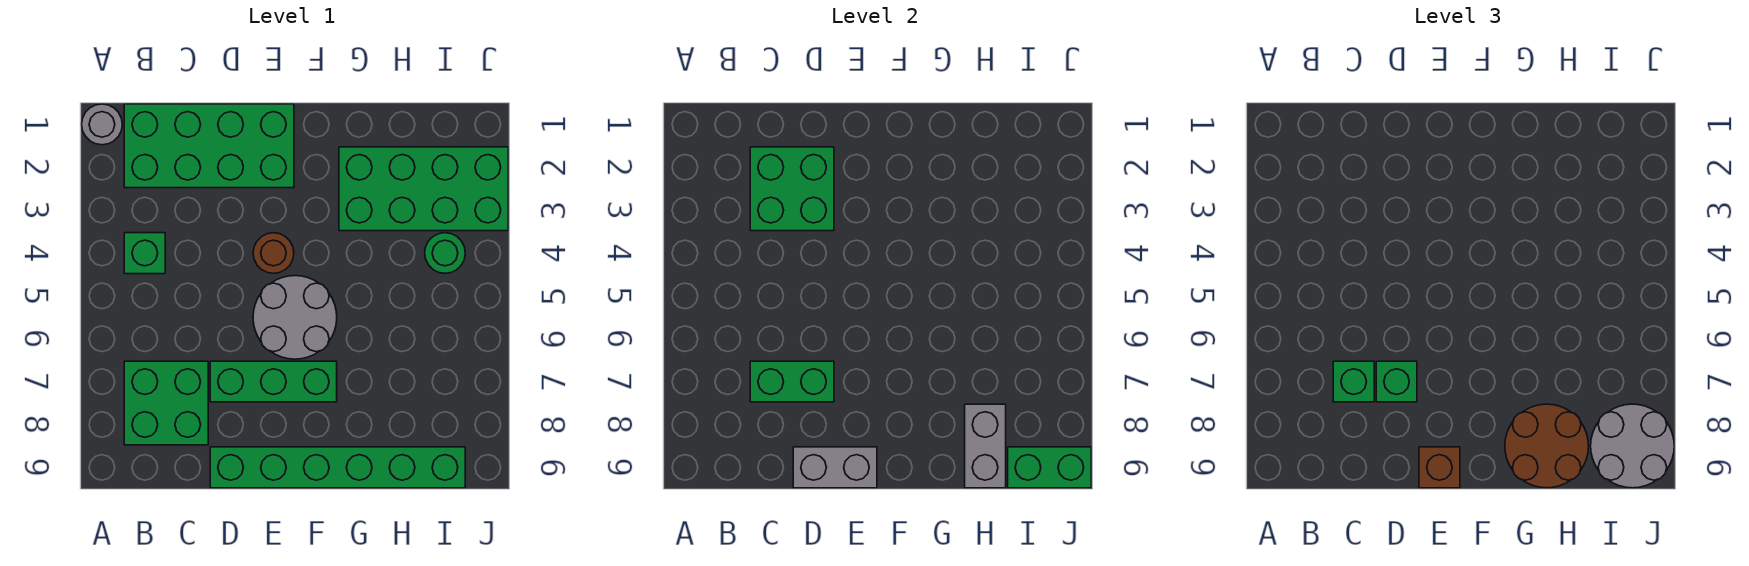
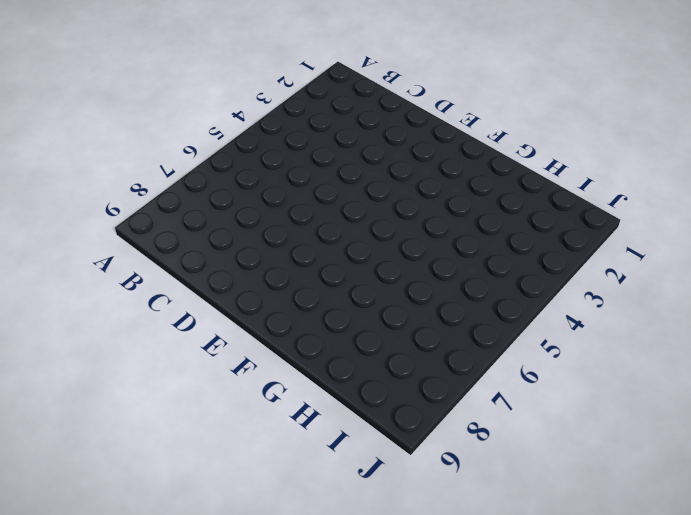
none -> grey round brick A1 level 1
none -> green brick B1:E2 level 1
none -> green brick B4 level 1

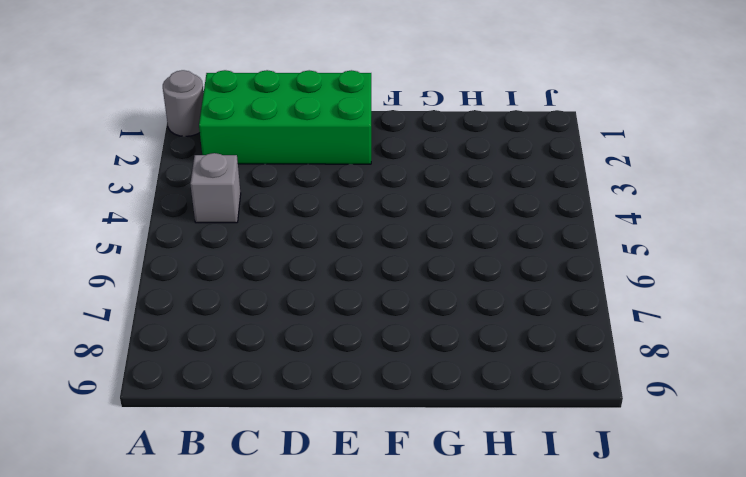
grey brick B4 level 1 -> green brick B4 level 1
none -> green brick B7:C8 level 1
none -> green brick D7:F7 level 1
none -> green brick D9:I9 level 1

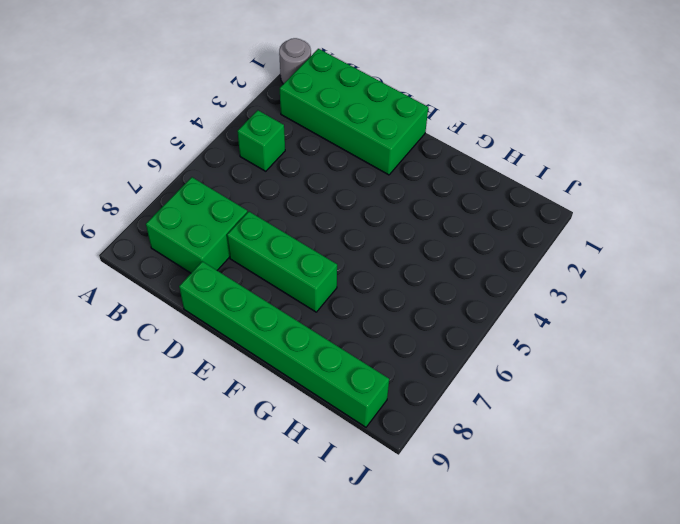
none -> brown round brick E4 level 1
none -> grey round brick E5:F6 level 1
none -> green brick G2:J3 level 1

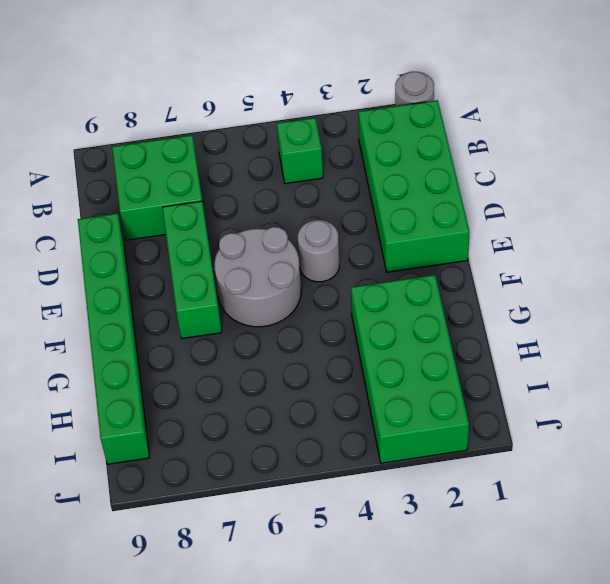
grey round brick E4 level 1 -> brown round brick E4 level 1
none -> green round brick I4 level 1
none -> green brick C2:D3 level 2
none -> green brick C7:D7 level 2

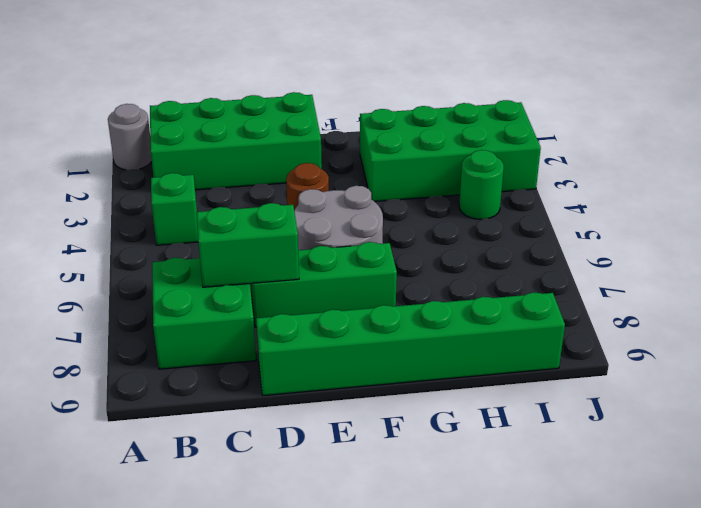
none -> green brick C2:D3 level 2
none -> grey brick D9:E9 level 2
none -> grey brick H8:H9 level 2

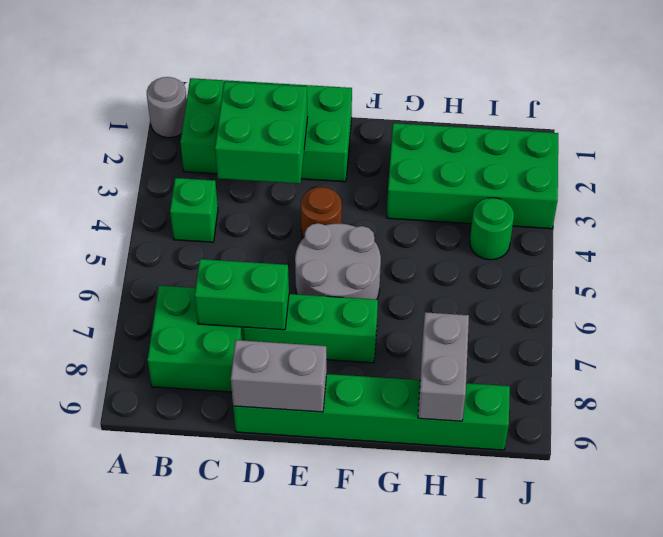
none -> green brick I9:J9 level 2
none -> green brick C7 level 3
none -> green brick D7 level 3

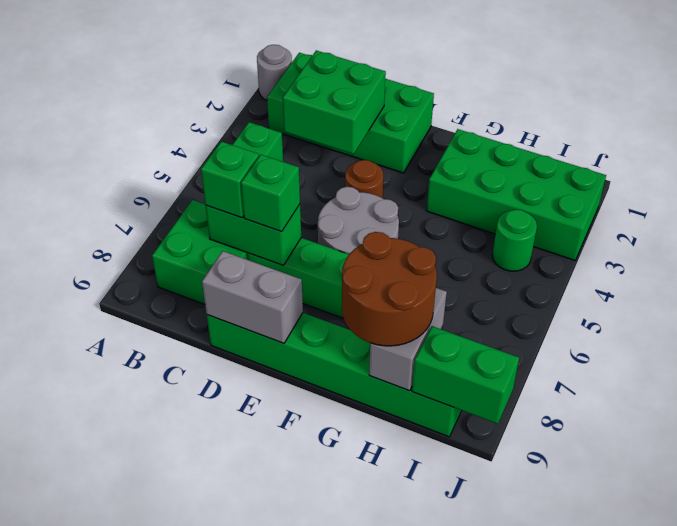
none -> brown brick E9 level 3
none -> grey round brick I8:J9 level 3

